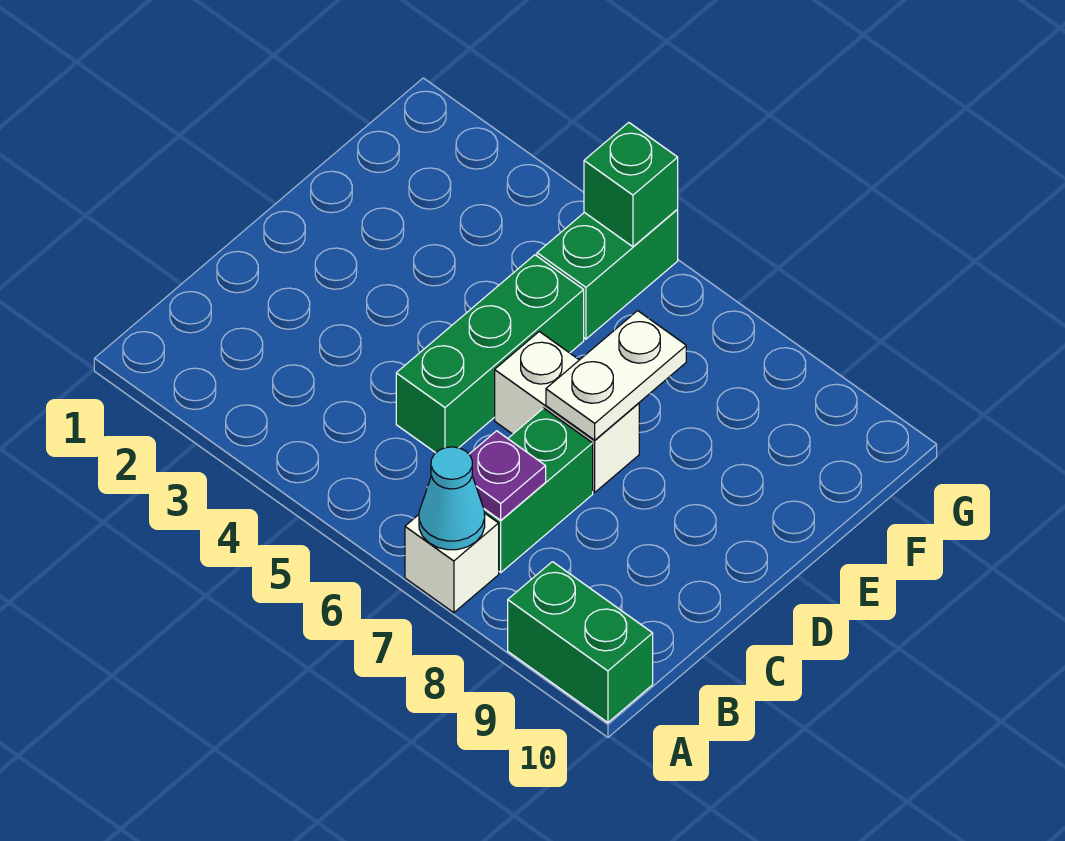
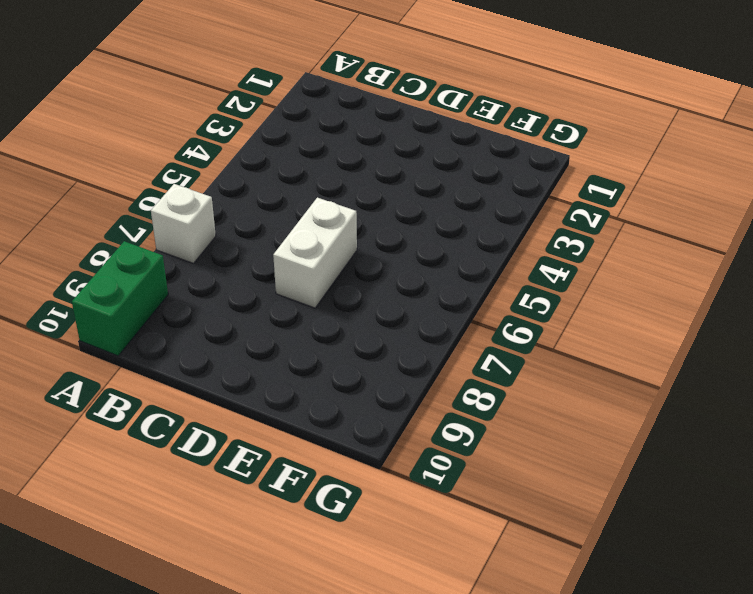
none -> green brick B7:C7 level 1
none -> green brick C5:E5 level 1

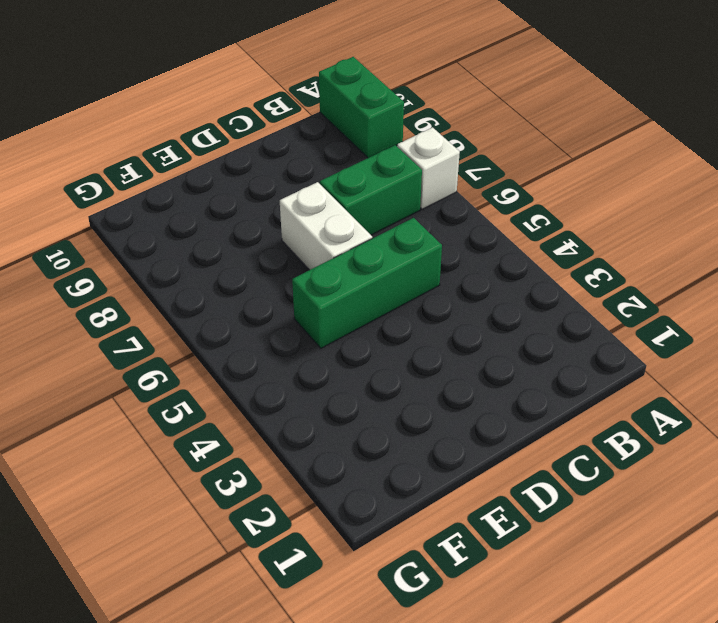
none -> green brick F5:G5 level 1
none -> cyan cone A7 level 2

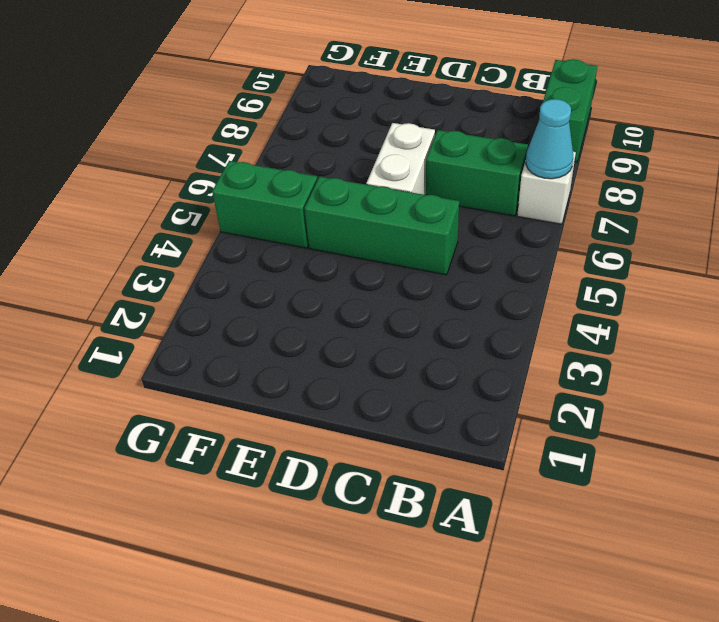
none -> purple plate B7 level 2
none -> white plate D7:E7 level 2

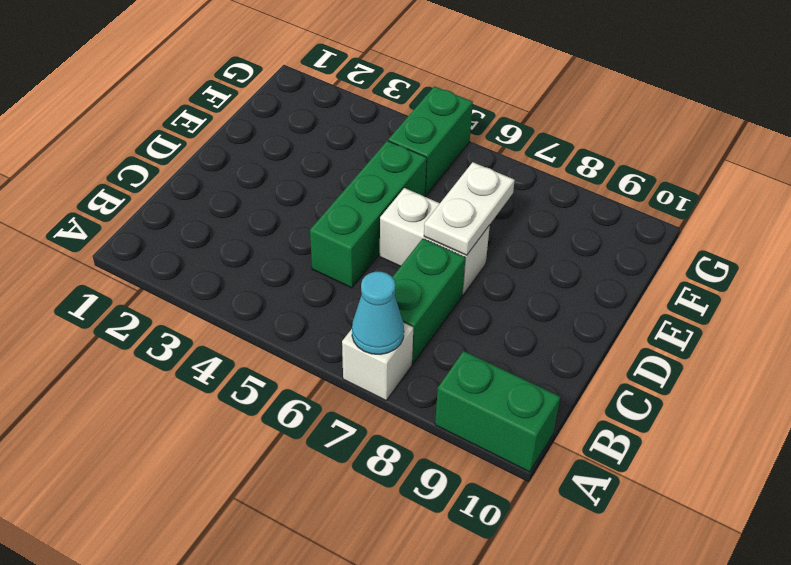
none -> purple plate B7 level 2
none -> green brick G5 level 2

